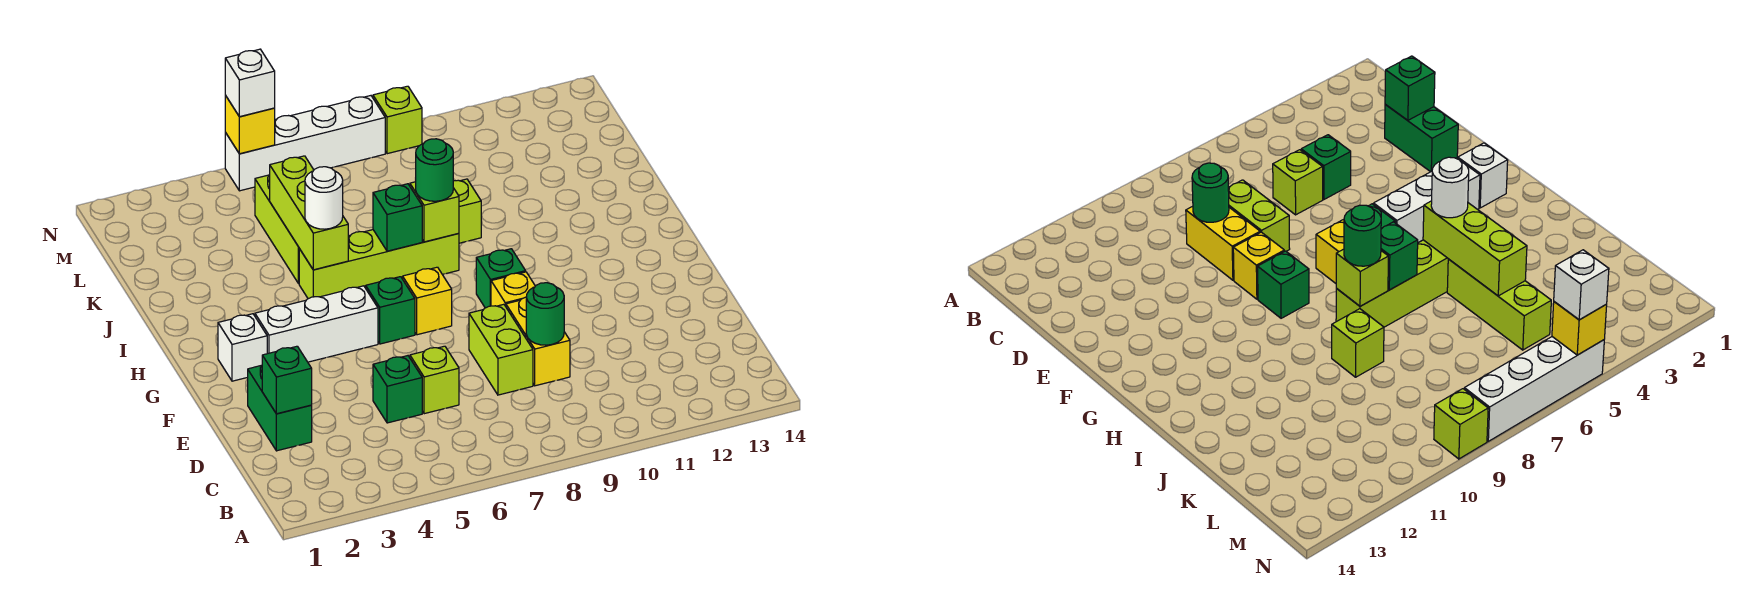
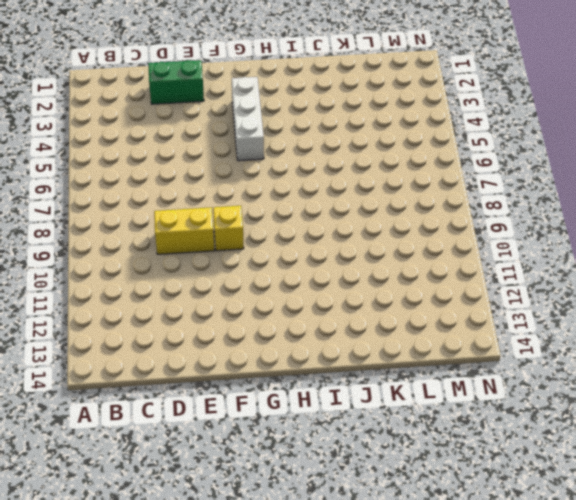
none -> green brick D5 level 1
none -> lime brick D6 level 1
none -> lime brick D8:E8 level 1

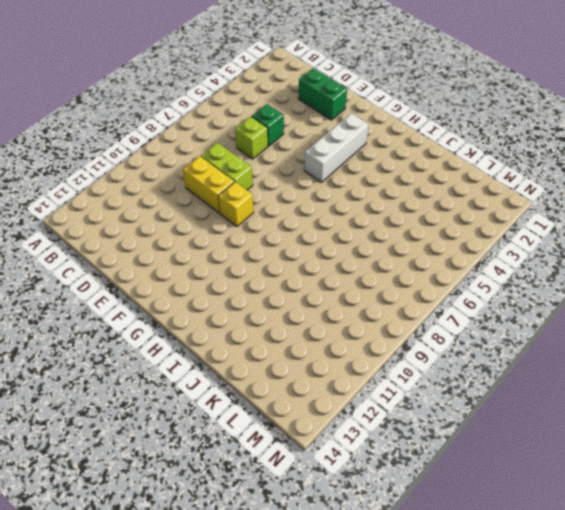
none -> white brick G2 level 1
none -> green brick G6 level 1
none -> yellow brick G7 level 1

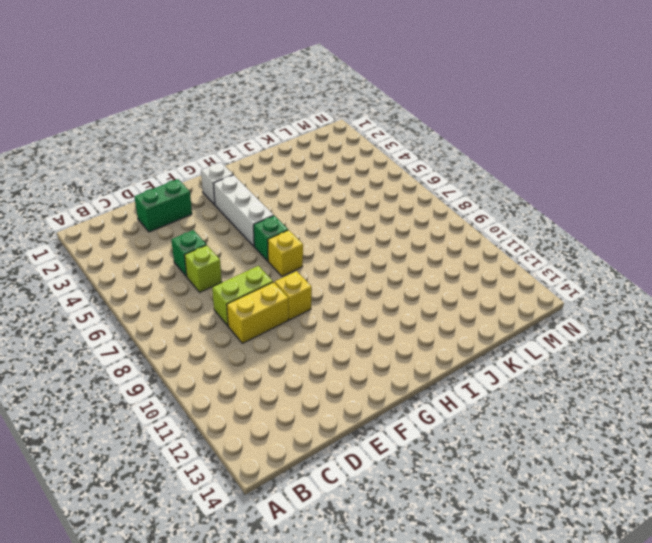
none -> green brick G9 level 1
none -> lime brick I5:I8 level 1
none -> lime brick J5:L5 level 1

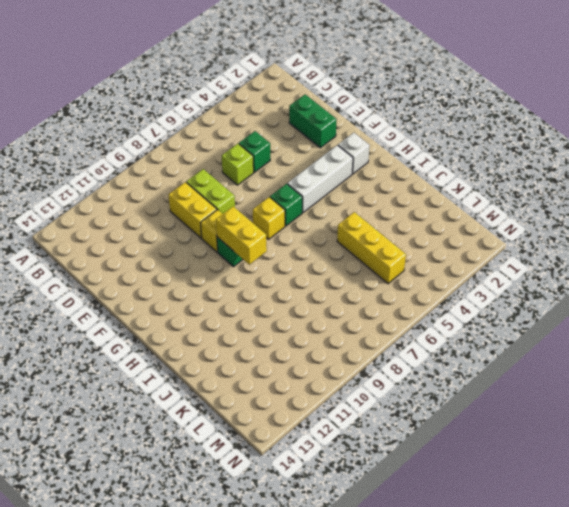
yellow brick G9:H9 level 2 -> none
yellow brick J5:L5 level 1 -> lime brick J5:L5 level 1
none -> lime brick I5:I8 level 1
none -> lime brick J9 level 1
none -> white brick N5:N8 level 1

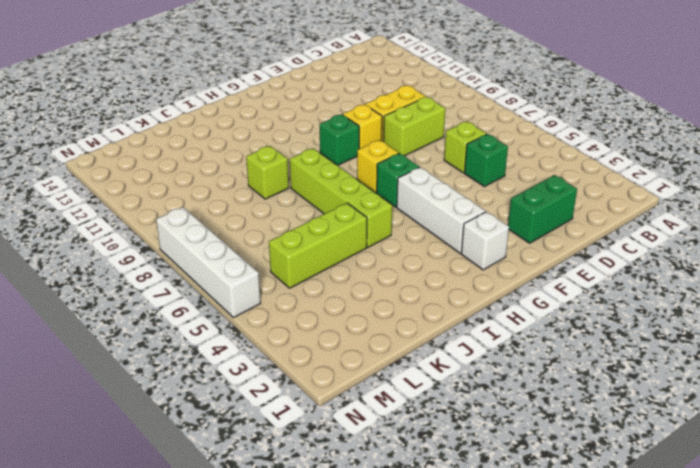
none -> lime brick N9 level 1
none -> green brick D2 level 2
none -> green round brick D9 level 2

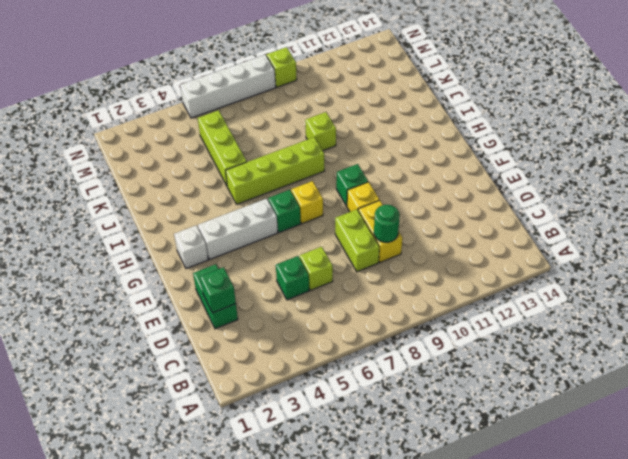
none -> lime brick I5:K5 level 2
none -> green brick I7 level 2
none -> lime brick I8 level 2

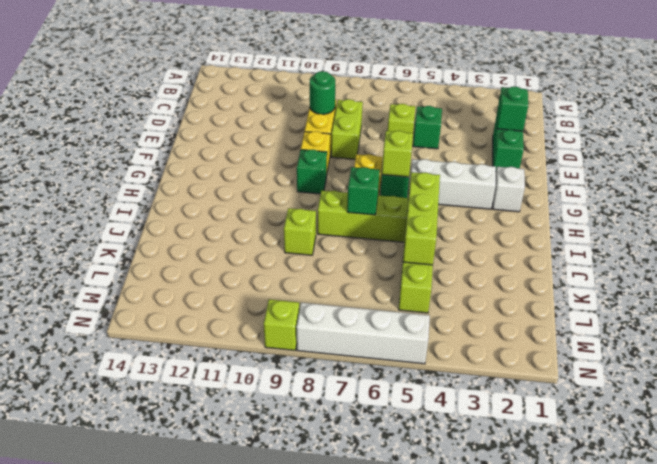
lime brick G6 level 2 -> lime brick I8 level 2
none -> yellow brick N5 level 2
none -> white round brick I5 level 3
none -> green round brick I8 level 3

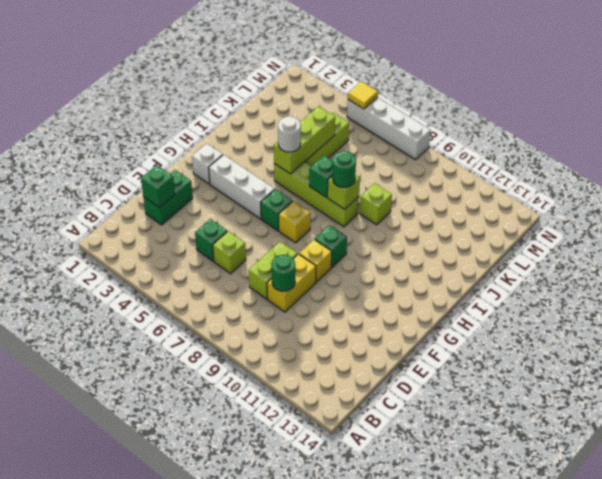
yellow tile N5 level 2 -> yellow brick N5 level 2
none -> lime brick N9 level 1
none -> white brick N5 level 3

